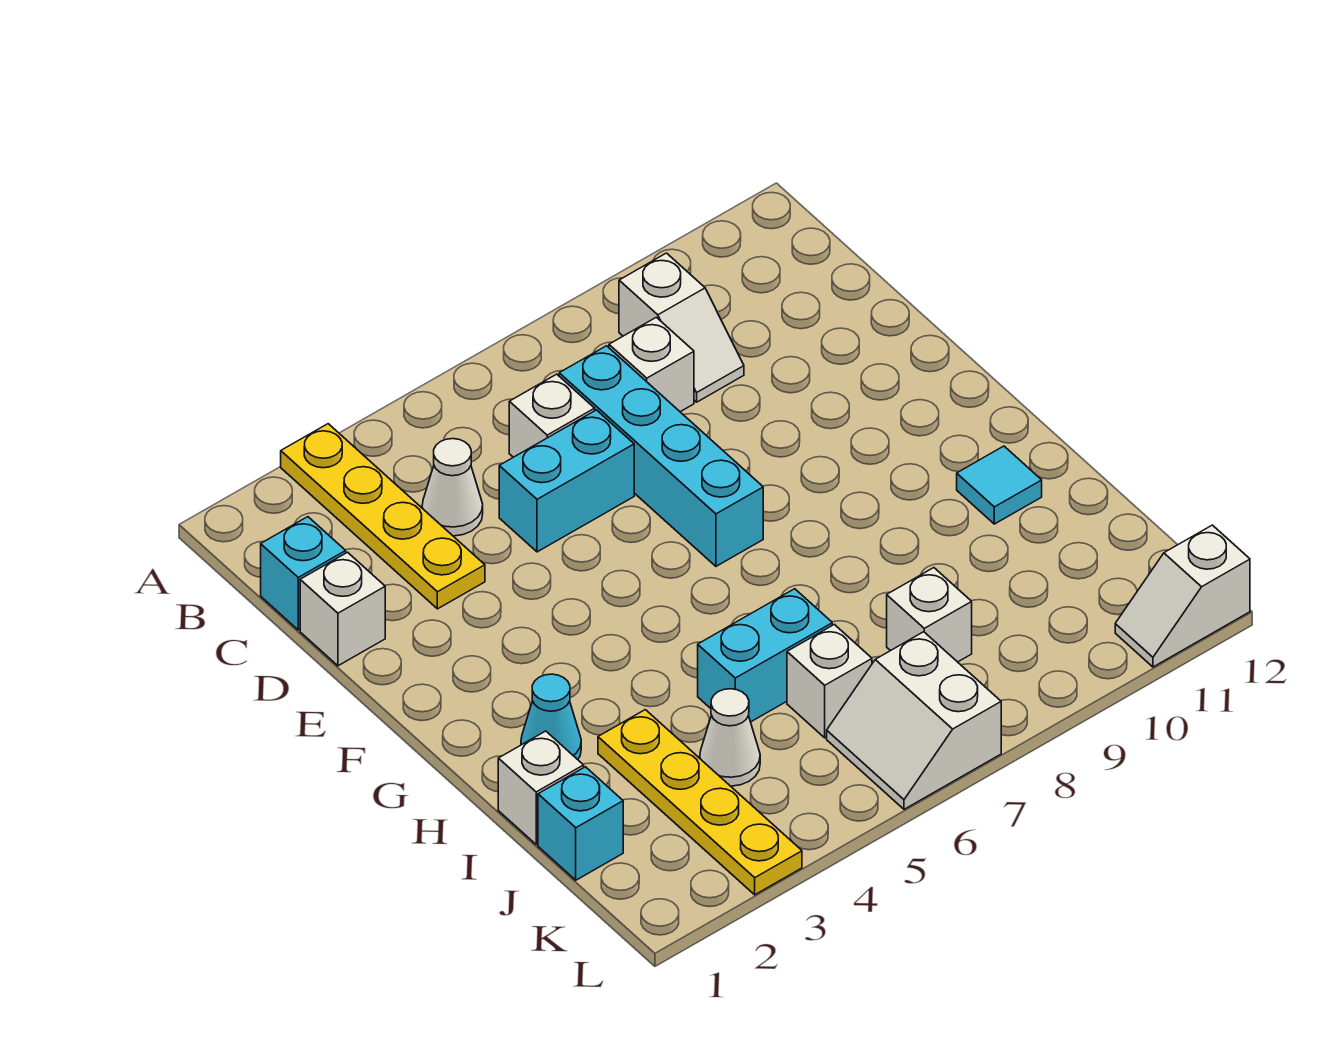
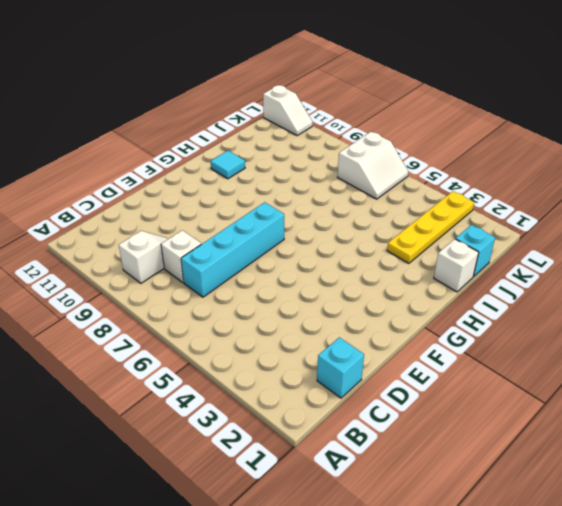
none -> yellow plate A3:D3 level 1
none -> white cone C4 level 1
none -> white brick C6 level 1

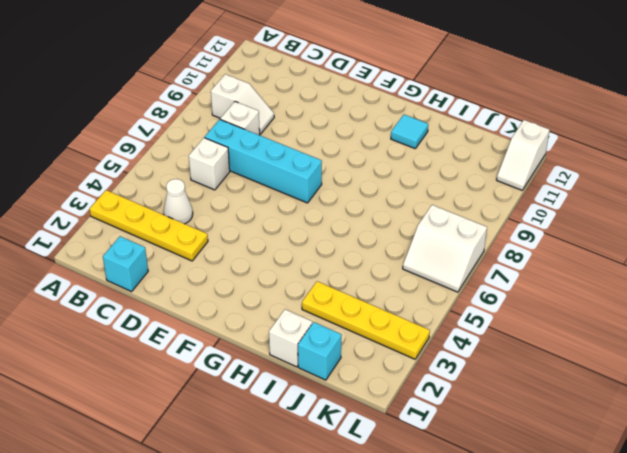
none -> white brick D1 level 1
none -> cyan brick D5:D6 level 1
none -> cyan cone H2 level 1

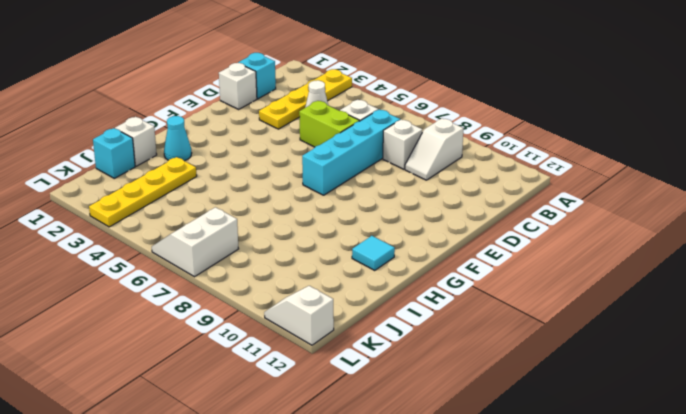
lime brick D5:D6 level 1 -> cyan brick D5:D6 level 1
none -> cyan brick I5:I6 level 1
none -> white cone J4 level 1
none -> white brick J6 level 1

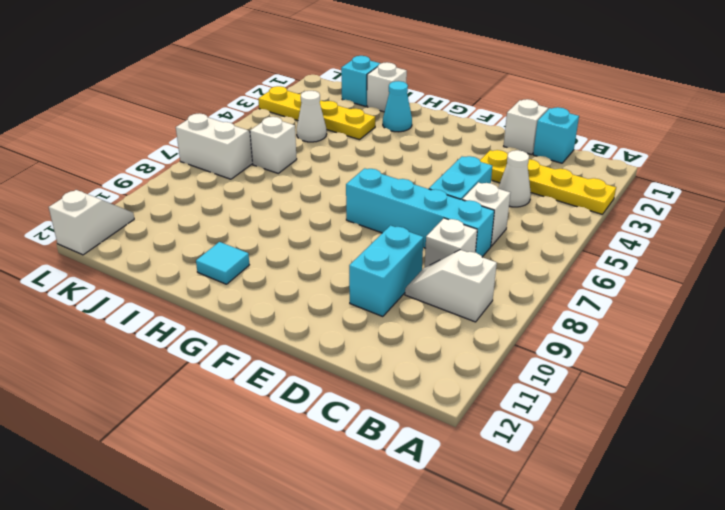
cyan brick D9:D10 level 1 -> cyan brick I5:I6 level 1
none -> white brick J8 level 1

